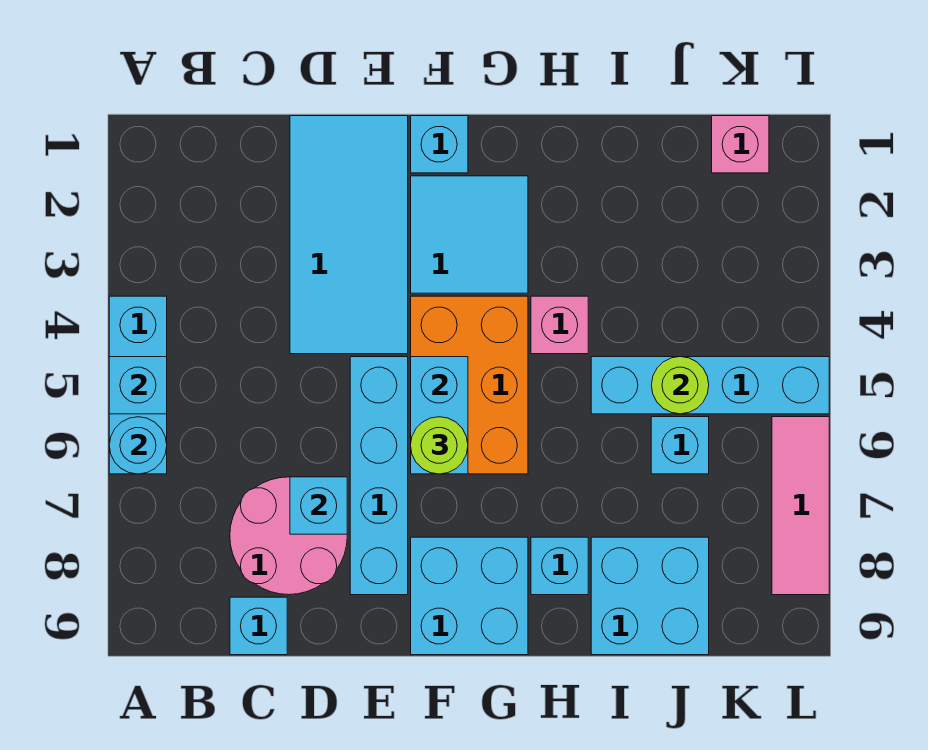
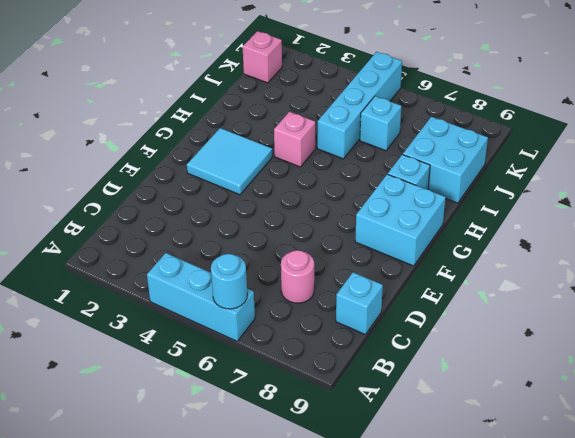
pink round brick C7 level 1 -> pink round brick C7:D8 level 1
none -> cyan tile D1:E4 level 1
none -> cyan brick E5:E8 level 1
none -> cyan brick F1 level 1

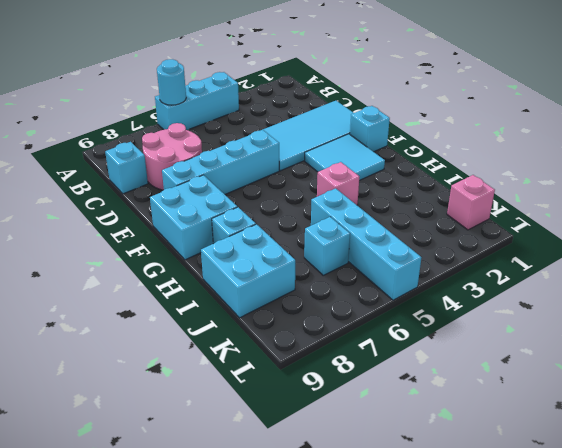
none -> orange brick F4:G6 level 1
none -> pink tile L6:L8 level 1
none -> cyan brick A5 level 2

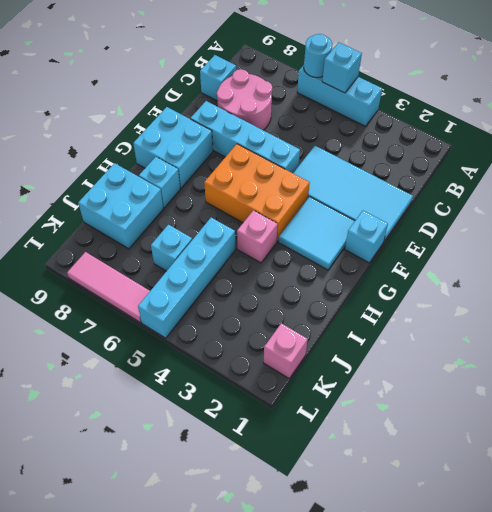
none -> cyan brick D7 level 2
none -> cyan brick F5:F6 level 2
none -> lime round brick J5 level 2

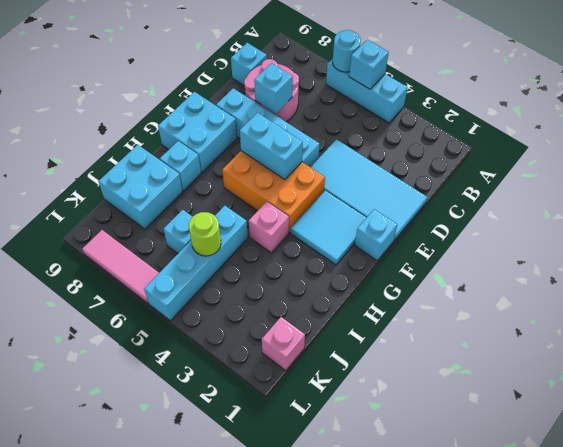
none -> lime round brick F6 level 3

